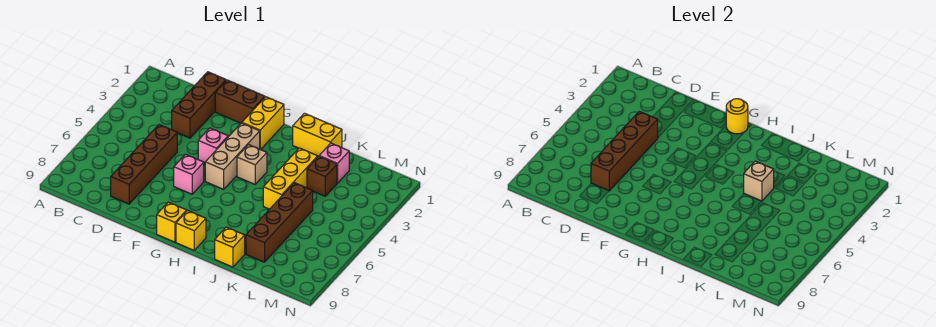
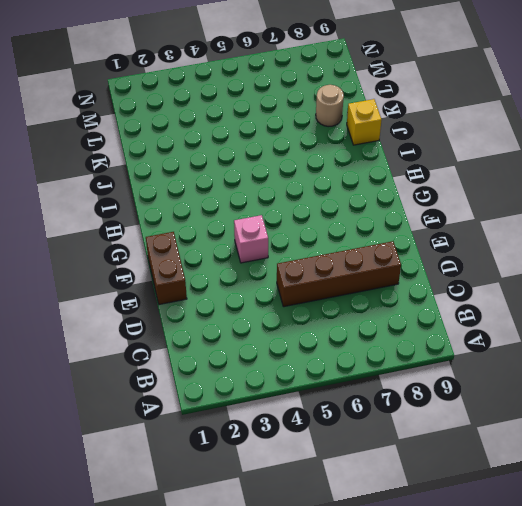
tan round brick K8 level 1 -> brown brick K5:K8 level 1
none -> brown brick D1:D3 level 1
none -> pink brick F6 level 1
none -> yellow brick G1:G2 level 1

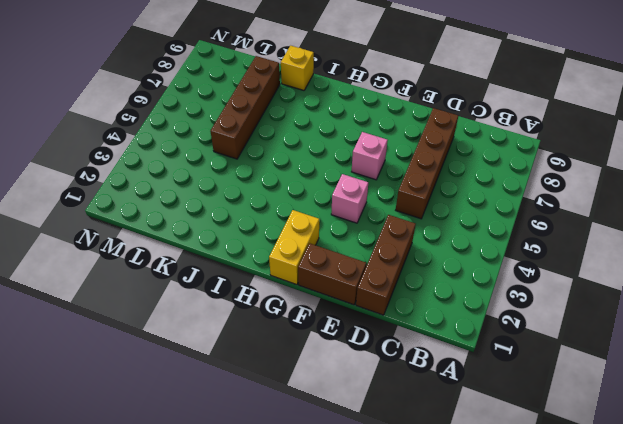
none -> tan brick G3:G5 level 1
none -> yellow brick G9 level 1
none -> tan brick H4 level 1

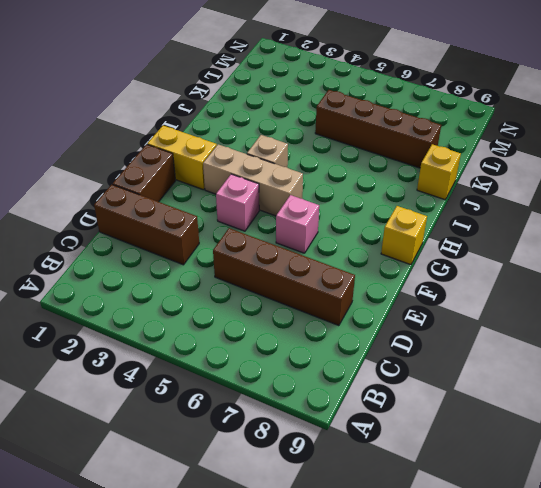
none -> yellow brick H9 level 1
none -> yellow brick I1:J1 level 1
none -> yellow brick J3:J5 level 1

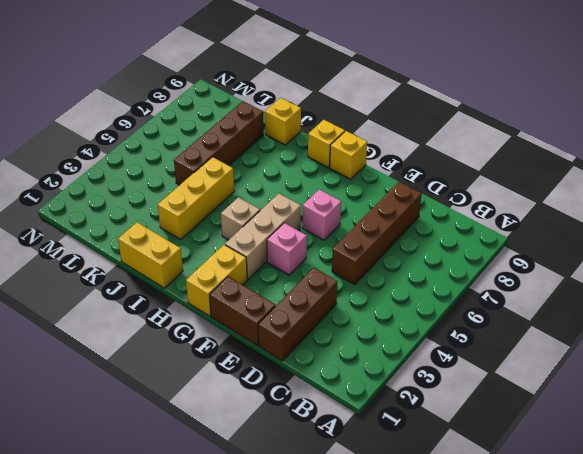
none -> pink brick K2 level 1
none -> brown brick K3 level 1
none -> brown brick D4:D7 level 2

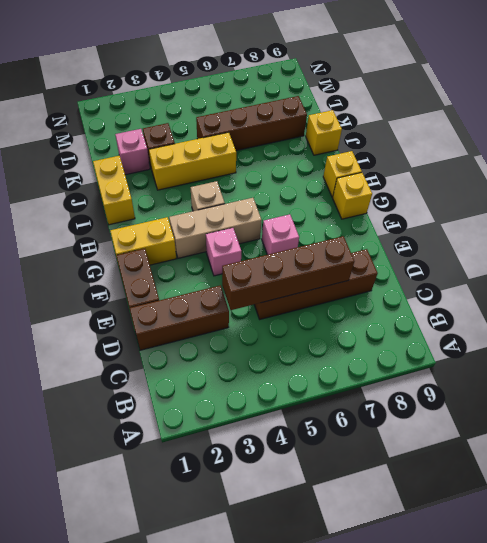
none -> yellow round brick G1 level 2
none -> tan brick J4 level 2

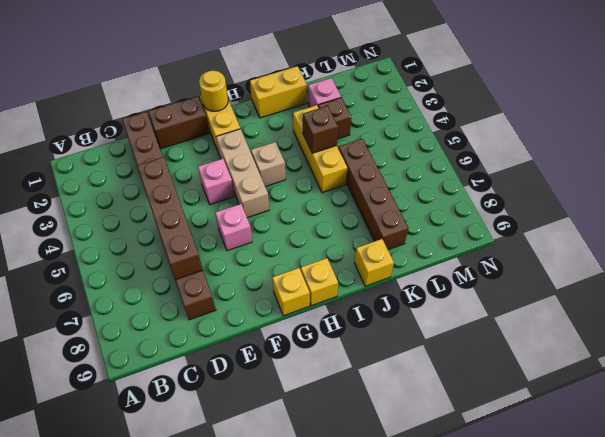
brown brick J4 level 2 -> tan brick J4 level 2

